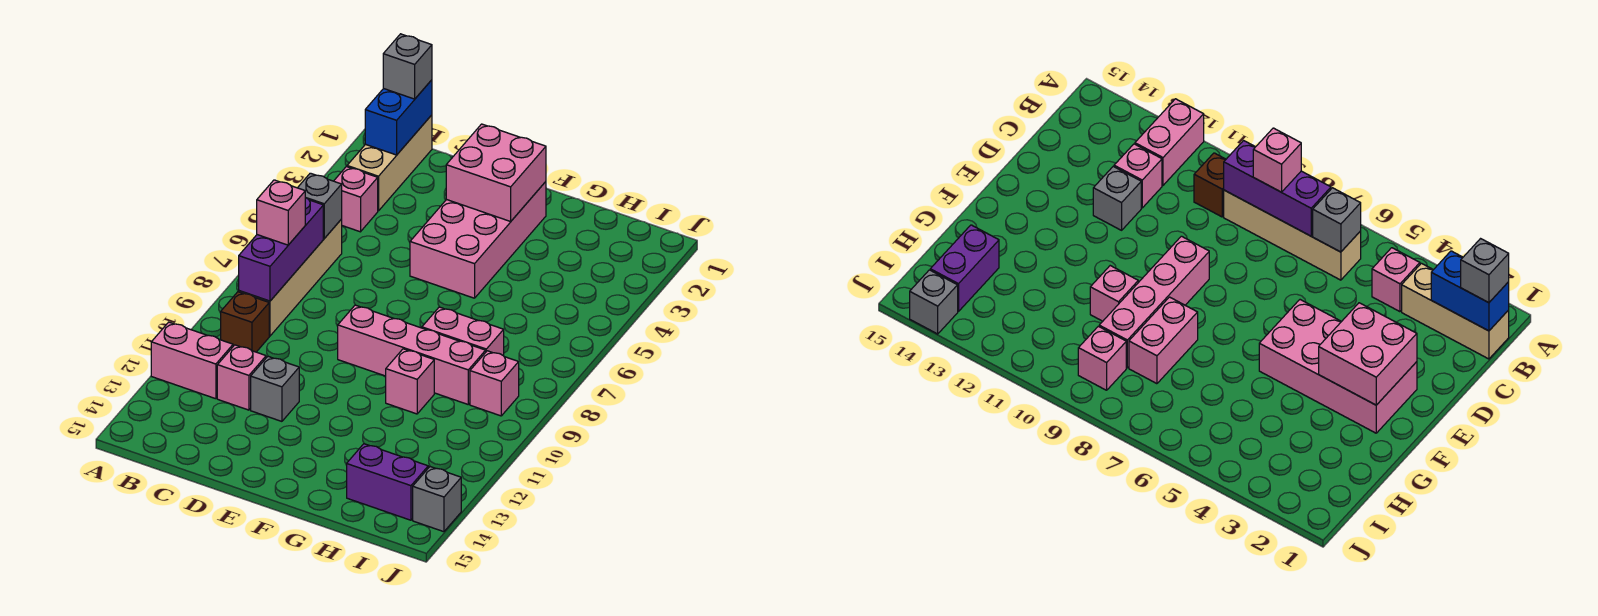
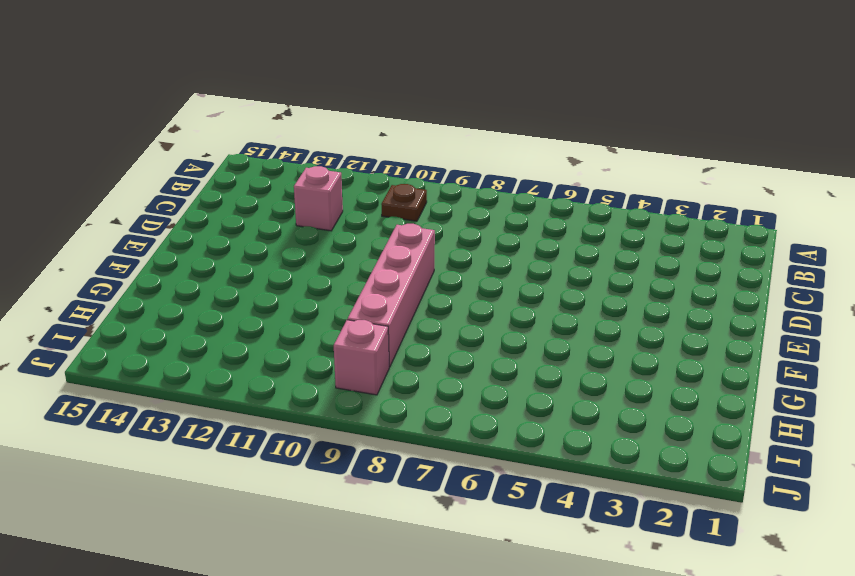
brown plate B10 level 1 -> brown brick B10 level 1
none -> pink brick A12:B12 level 1
none -> tan brick B1:B3 level 1
none -> pink brick B4 level 1

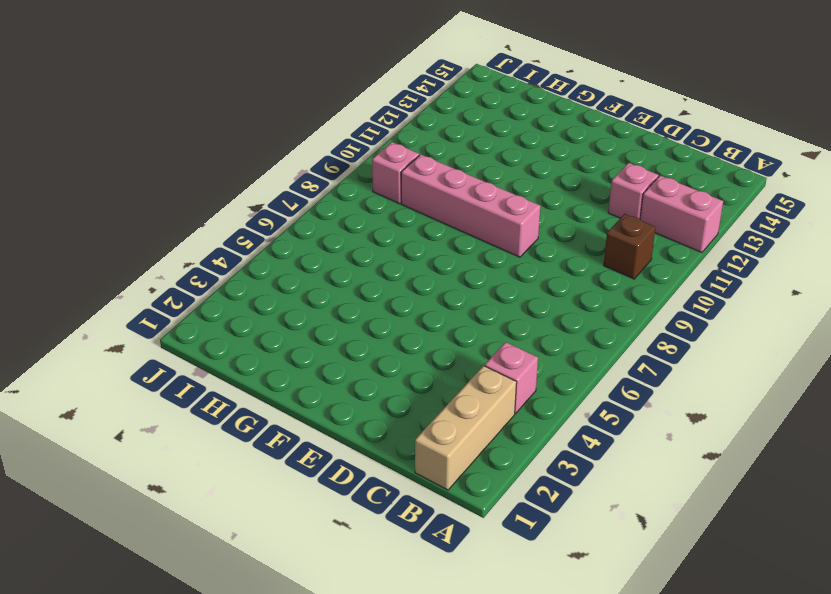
none -> tan brick B6:B9 level 1
none -> grey brick D12 level 1
none -> pink brick E2:F5 level 1

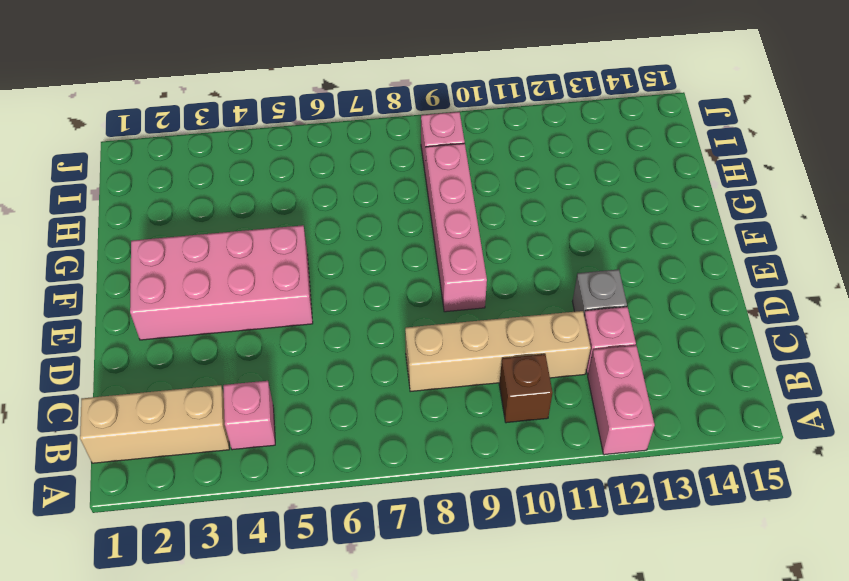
tan brick C8:C11 level 1 -> tan brick B6:B9 level 1
none -> pink brick G8:H8 level 1
none -> pink brick G10 level 1
none -> purple brick H14:I14 level 1

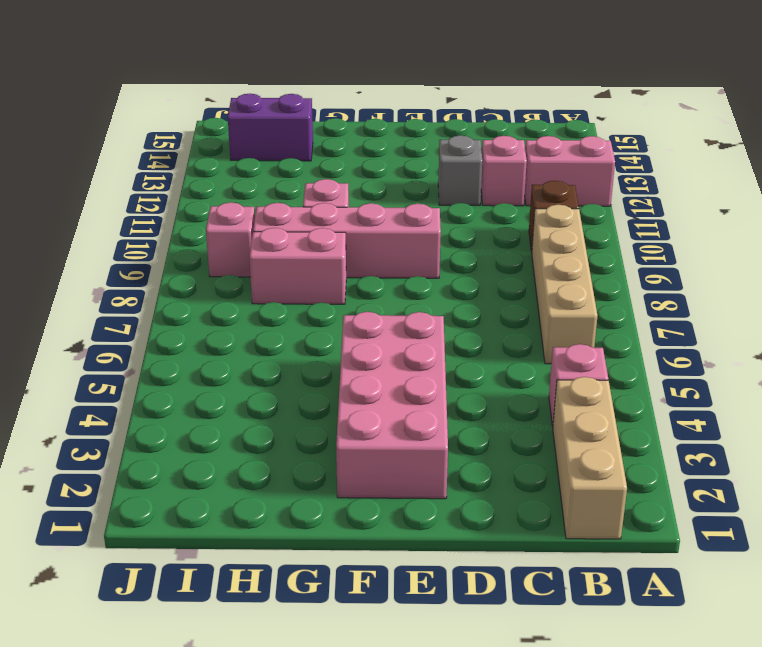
none -> grey brick J14 level 1
none -> blue brick B1:B2 level 2
none -> grey brick B6 level 2

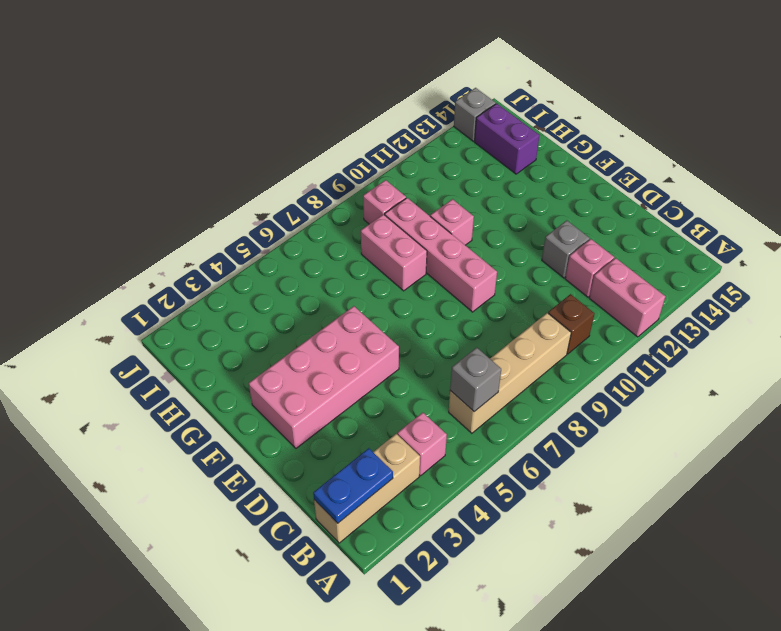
blue plate B1:B2 level 2 -> blue brick B1:B2 level 2
none -> purple brick B7:B9 level 2
none -> pink brick E2:F3 level 2
none -> grey brick B1 level 3

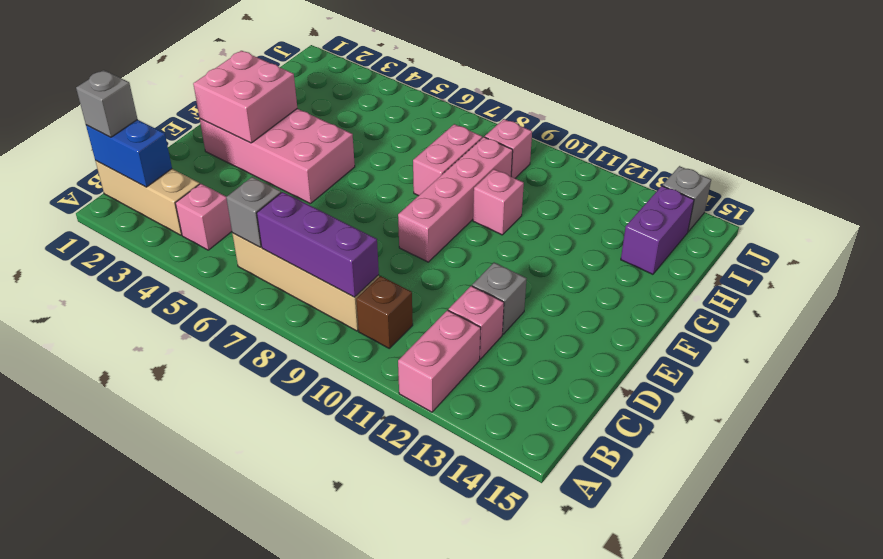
none -> pink brick B8 level 3

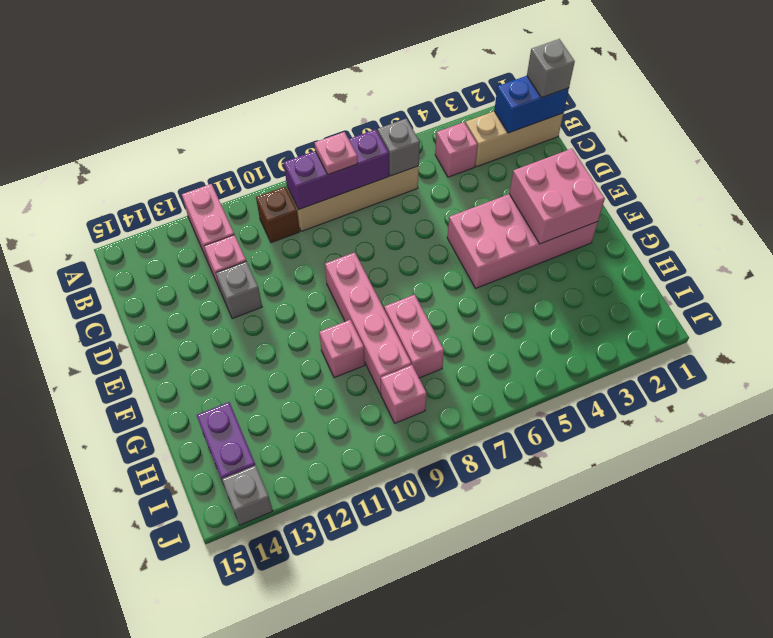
pink plate B8 level 3 -> pink brick B8 level 3

